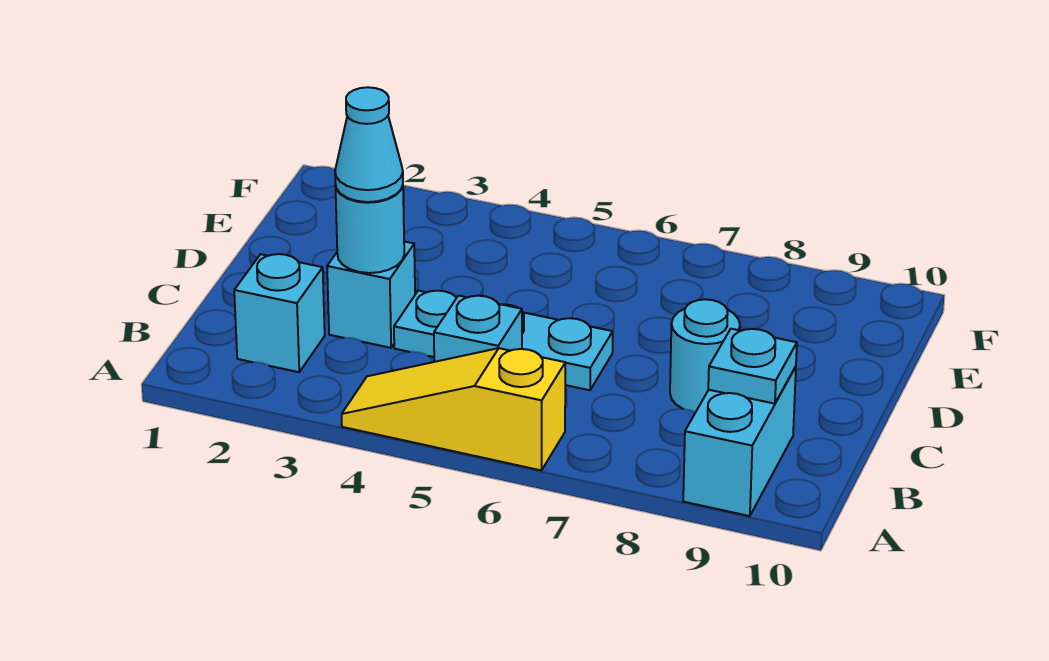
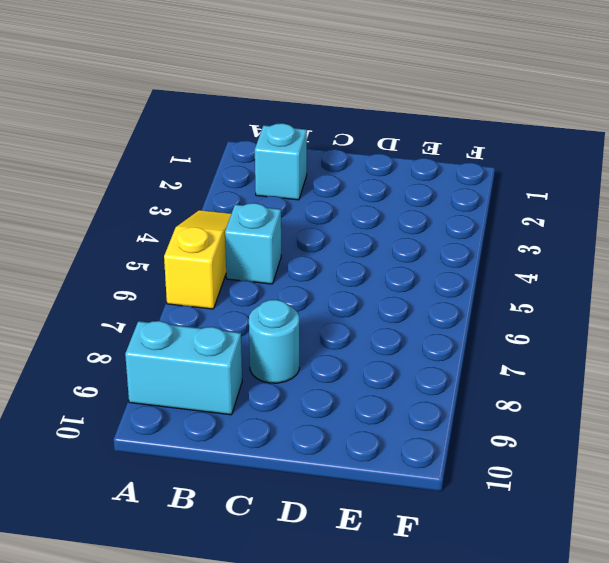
none -> cyan brick C3 level 1
none -> cyan plate C4:C6 level 1

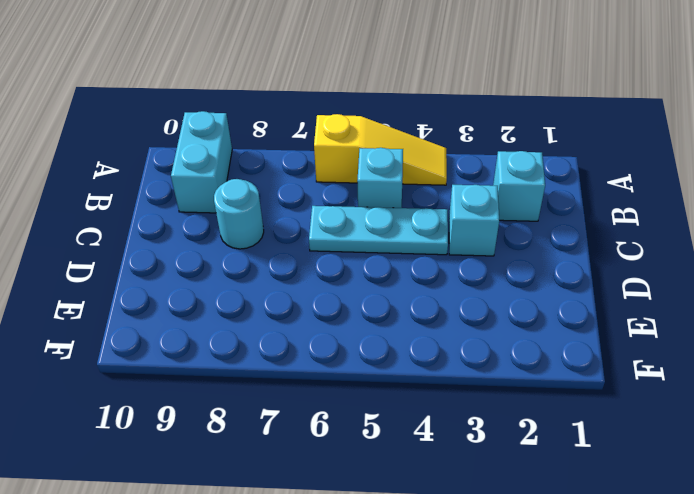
none -> cyan plate B9 level 2
none -> cyan round brick C3 level 2

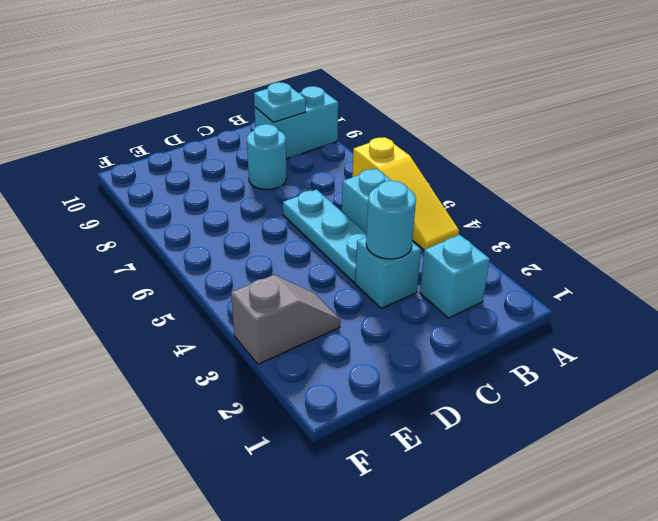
grey slope E3:F3 level 1 top F -> none
none -> cyan cone C3 level 3

